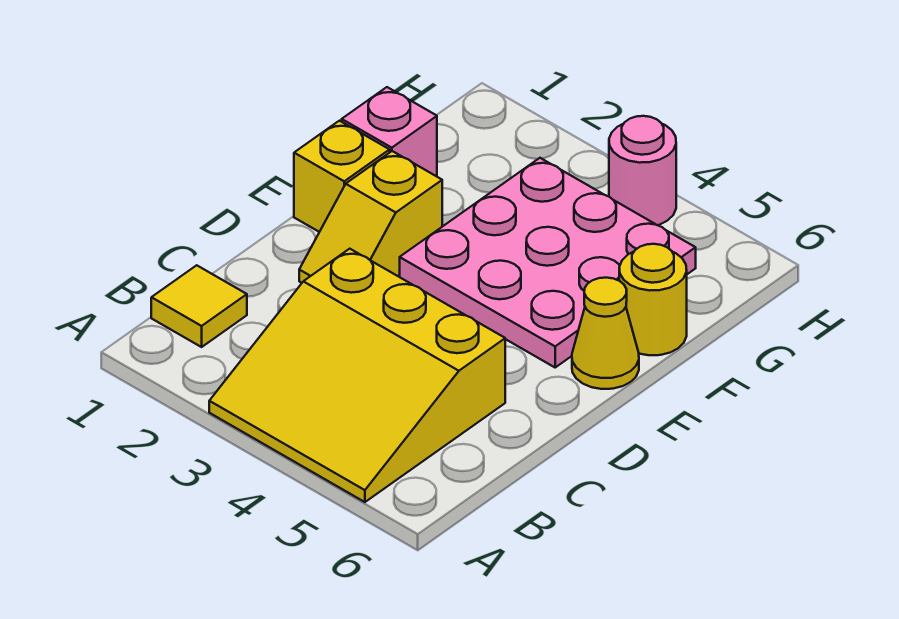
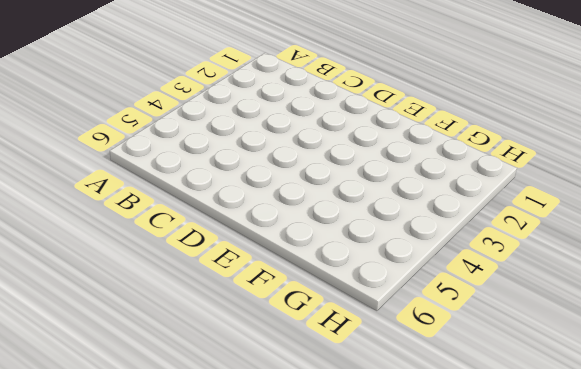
none -> yellow slope A3:C5 level 1 top C
none -> yellow tile B1 level 1

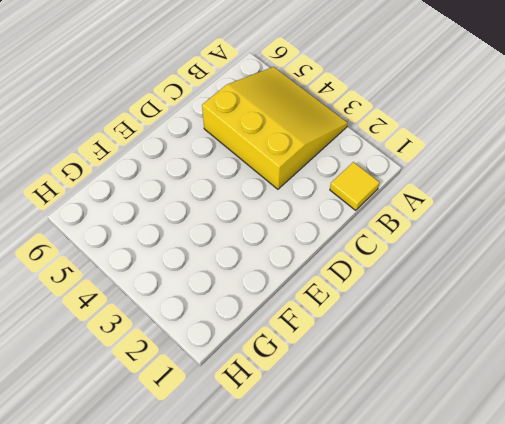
none -> yellow slope D2:E2 level 1 top E
none -> yellow brick E1 level 1

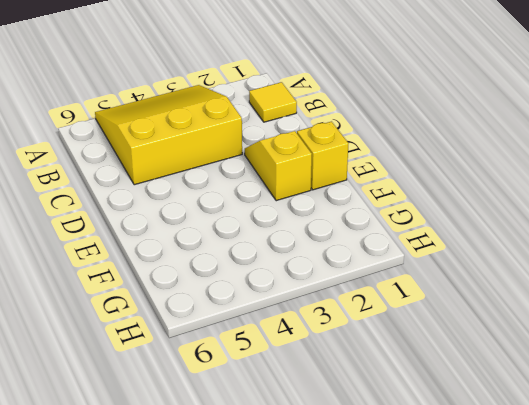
none -> pink plate E3:G5 level 1
none -> yellow cone E6 level 1

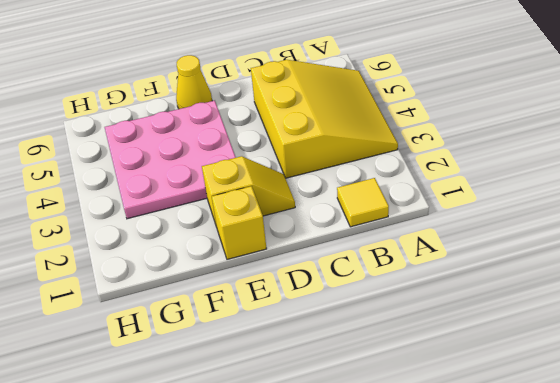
none -> pink brick F1 level 1
none -> yellow round brick F6 level 1

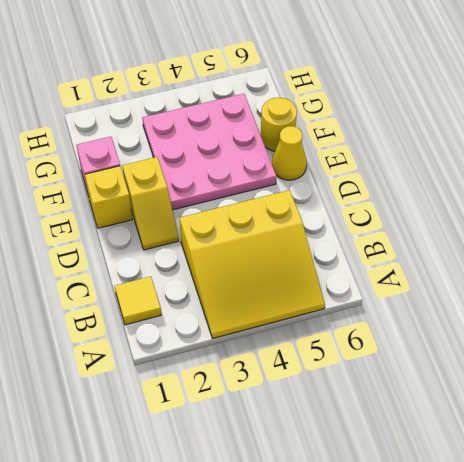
none -> pink round brick H4 level 1

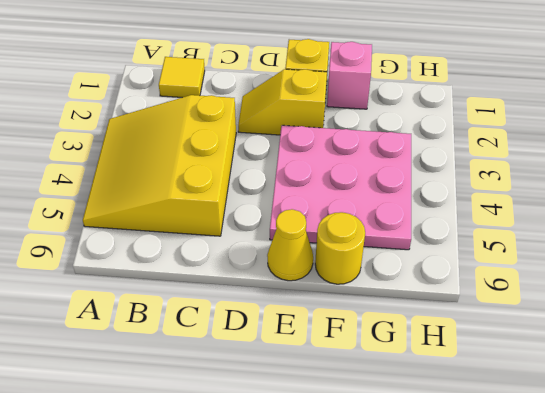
none -> pink round brick H4 level 1

